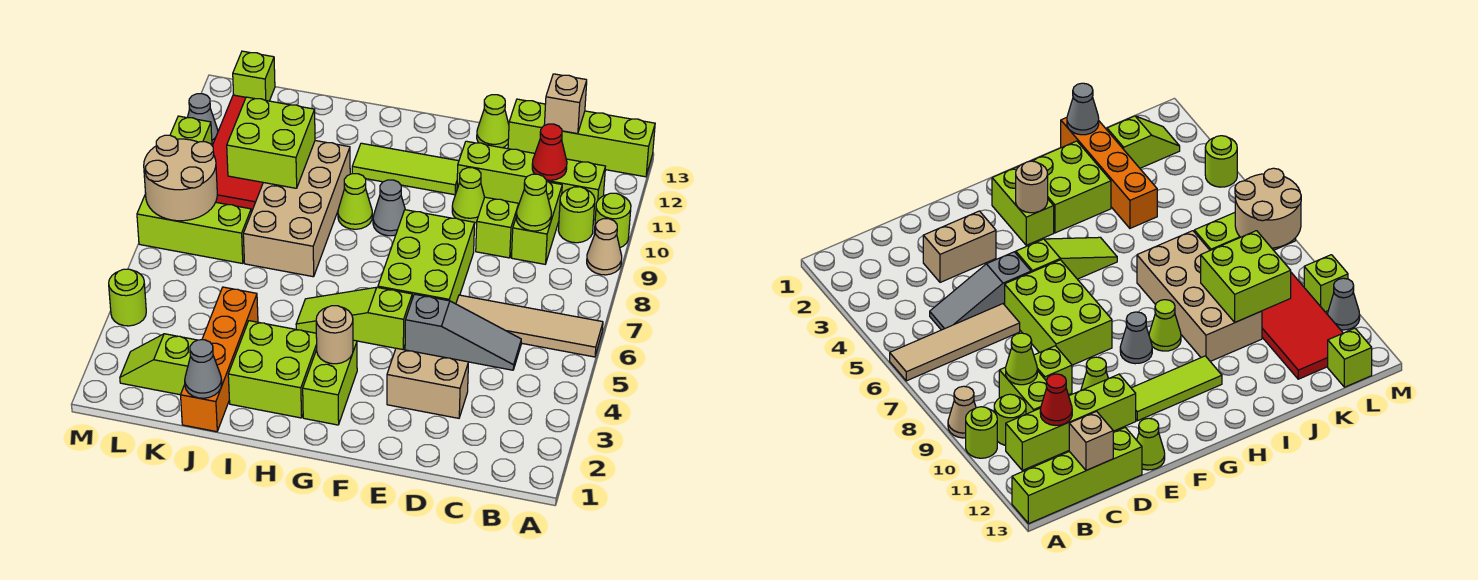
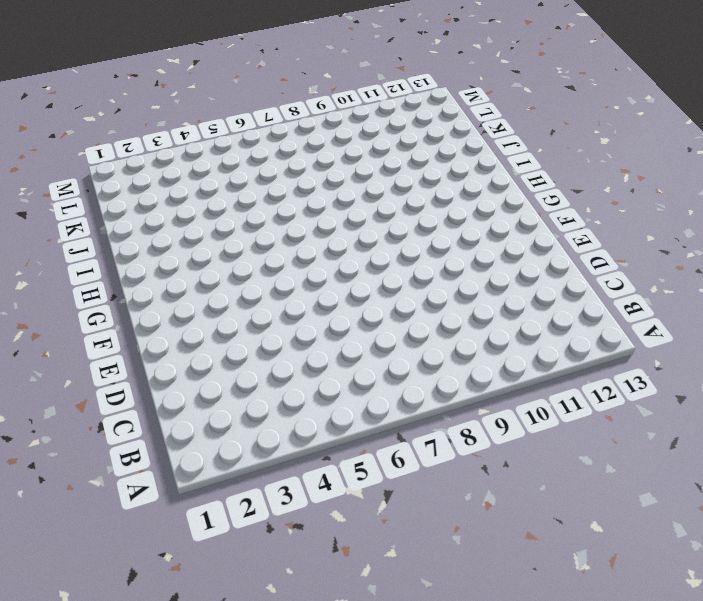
none -> tan tile A6:D6 level 1
none -> tan cone A9 level 1
none -> lime round brick A10 level 1
none -> lime brick A13:D13 level 1

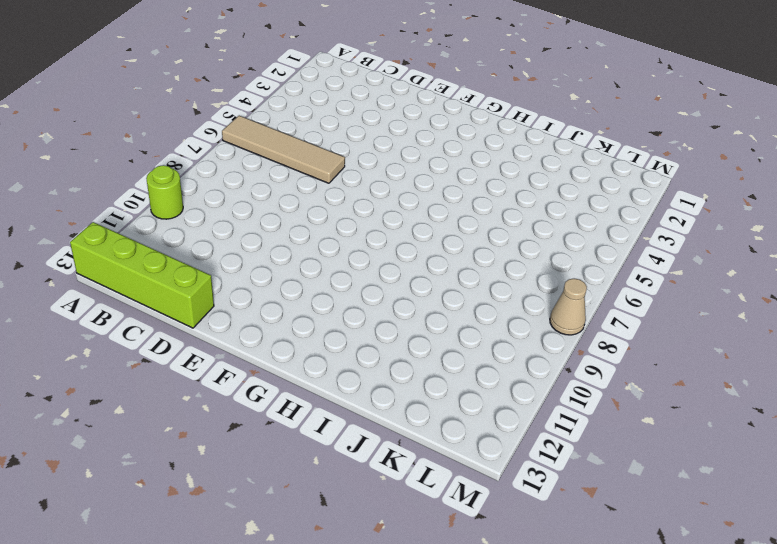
tan cone M8 level 1 -> tan cone A9 level 1
none -> lime round brick B10 level 1
none -> lime brick B11:E11 level 1
none -> grey slope C5:E5 level 1 top E
none -> lime brick C9:C10 level 1

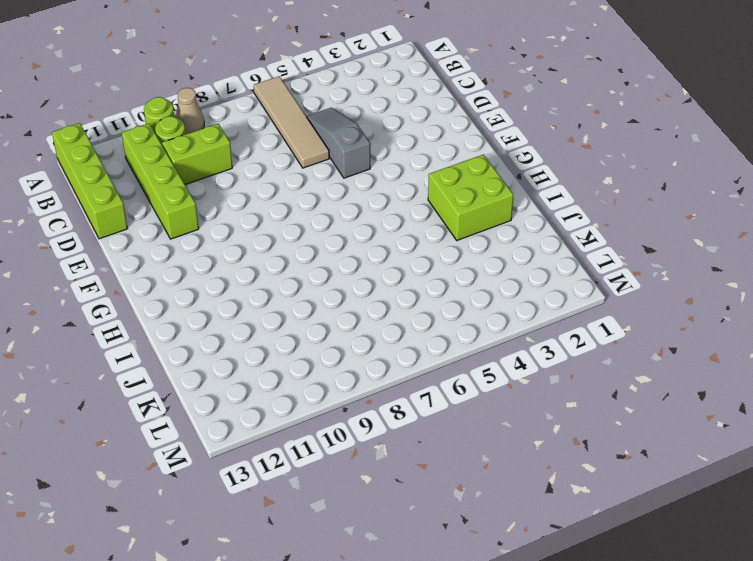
none -> tan brick D3:E3 level 1
none -> lime brick D9 level 1
none -> lime brick E6:F8 level 1
none -> lime cone E10 level 1

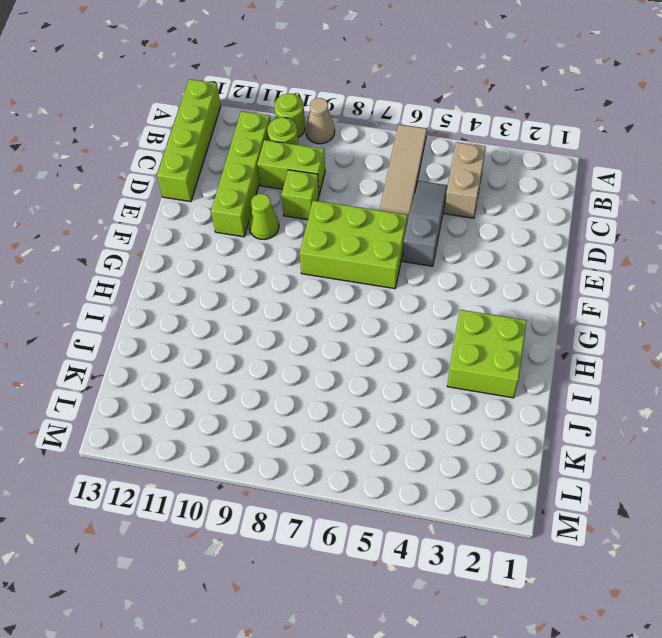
tan brick B4:C4 level 1 -> tan brick D3:E3 level 1
none -> lime cone E13 level 1
none -> lime slope F5:H5 level 1 top F
none -> lime tile F11:H11 level 1
none -> lime brick G2:G3 level 1

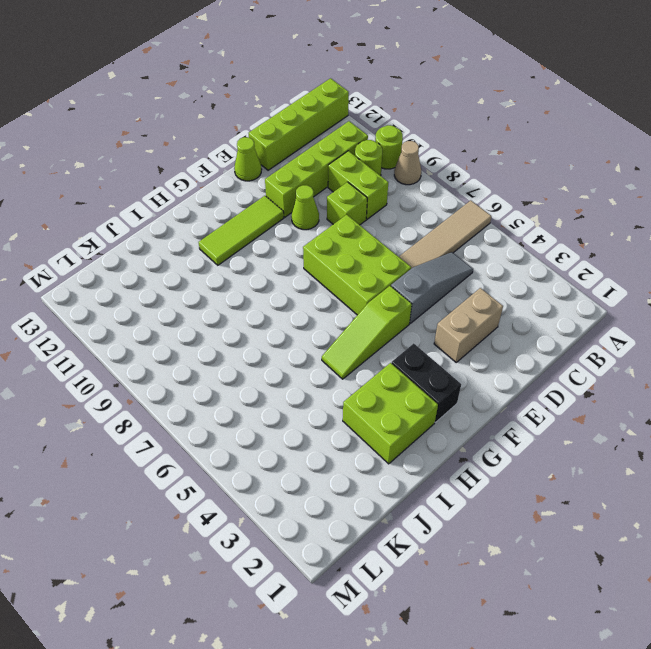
black brick G2:G3 level 1 -> lime brick G2:G3 level 1
none -> grey cone G9 level 1
none -> lime cone H9 level 1
none -> tan brick I7:J10 level 1
none -> orange brick J1:J4 level 1

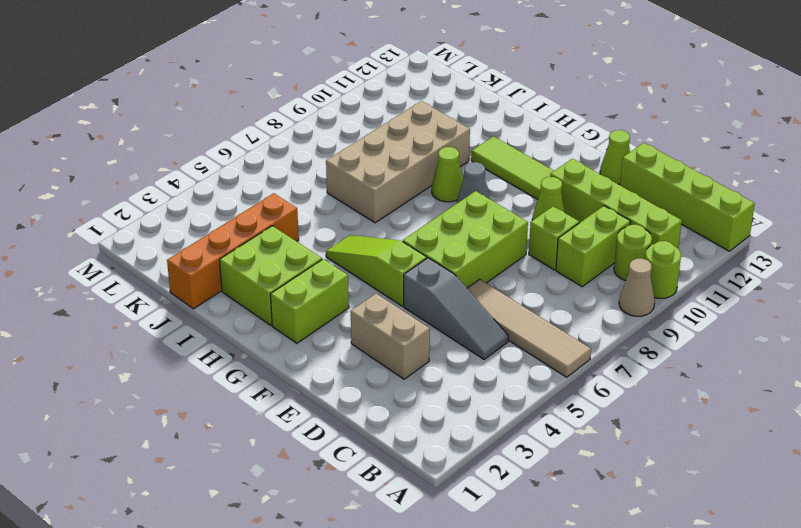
none -> lime slope K2:L2 level 1 top K
none -> lime brick K7:M7 level 1
none -> red tile K9:L12 level 1
none -> lime brick L13 level 1

